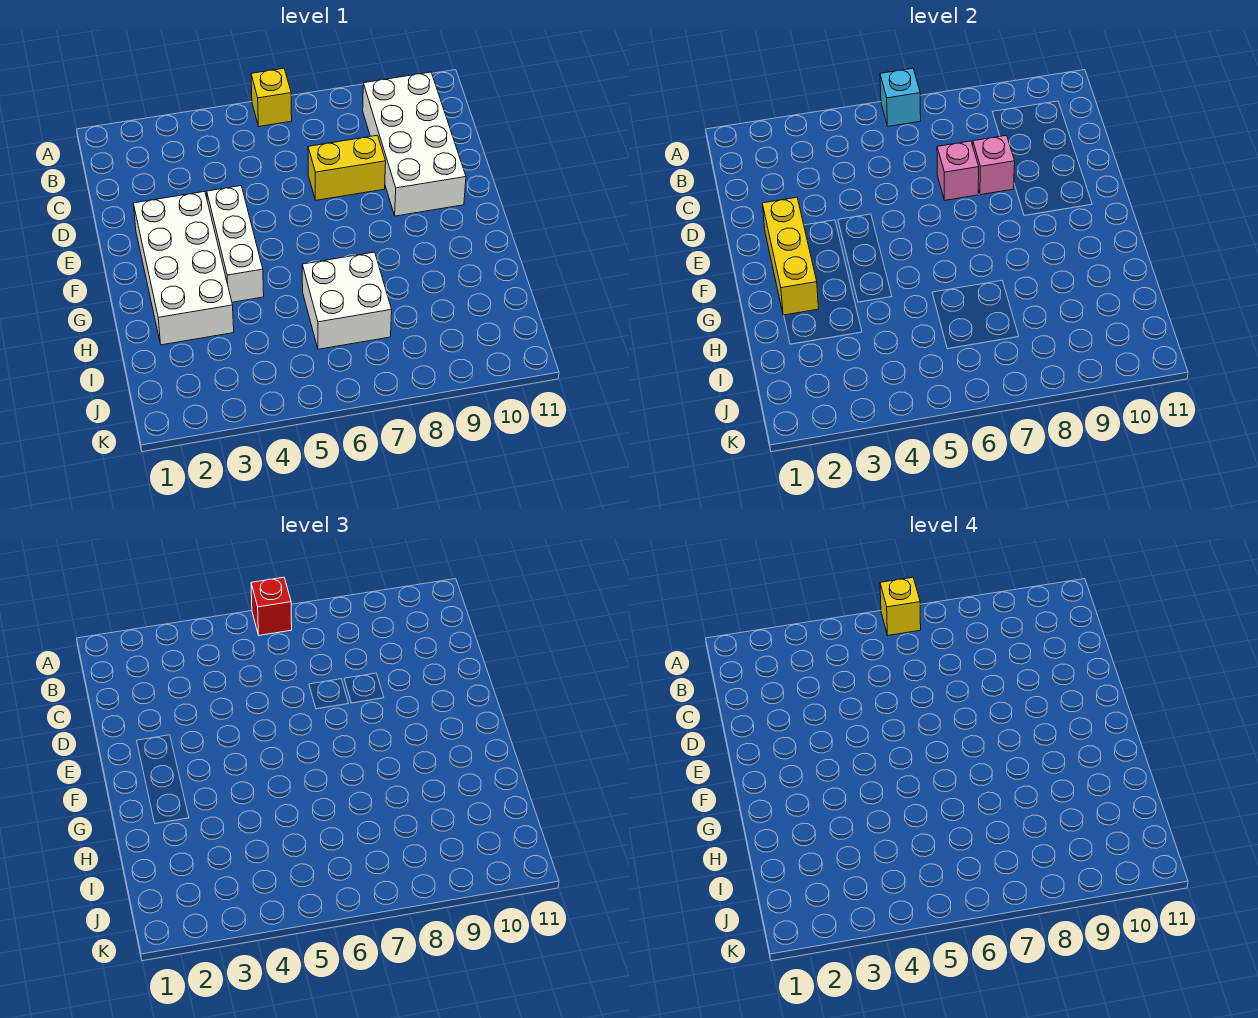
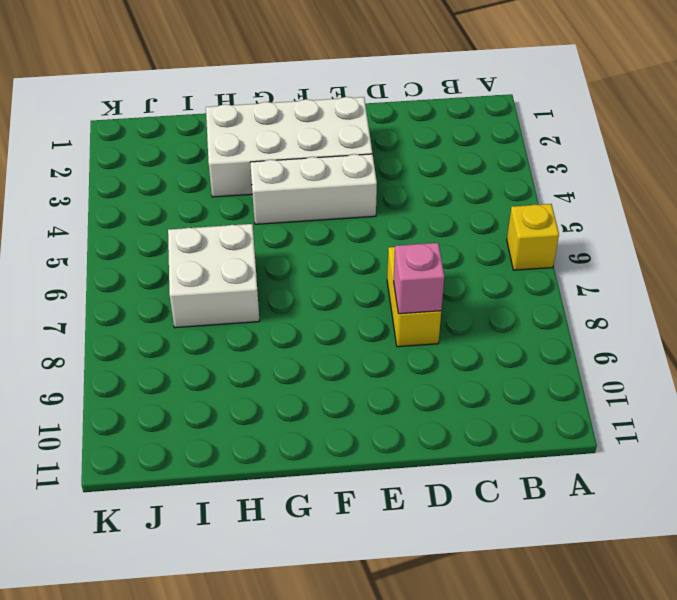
none -> white brick B9:E10 level 1
none -> cyan brick A6 level 2
none -> pink brick D7 level 2

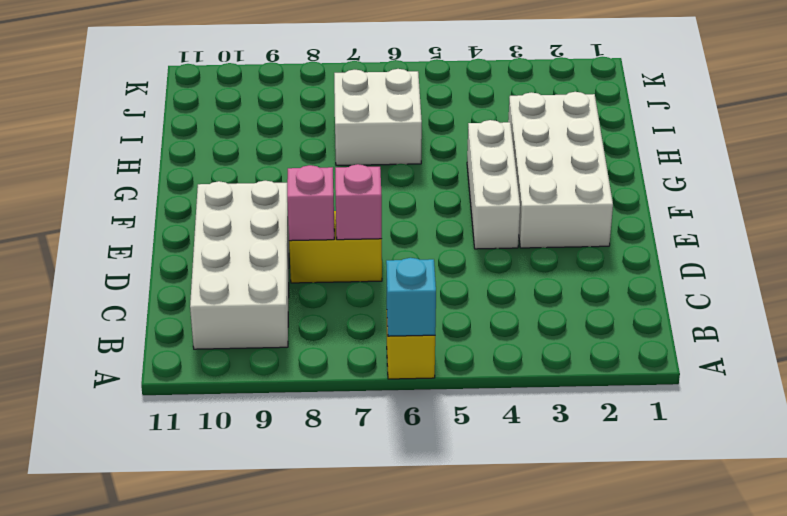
none -> yellow brick E2:G2 level 2
none -> red brick A6 level 3
none -> yellow brick A6 level 4

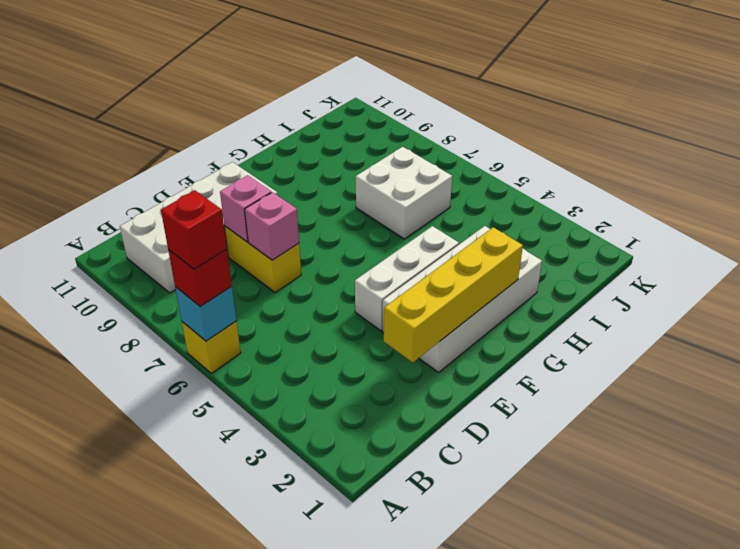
red brick A6 level 4 -> yellow brick A6 level 4
yellow brick D2:G2 level 2 -> yellow brick E2:G2 level 2

